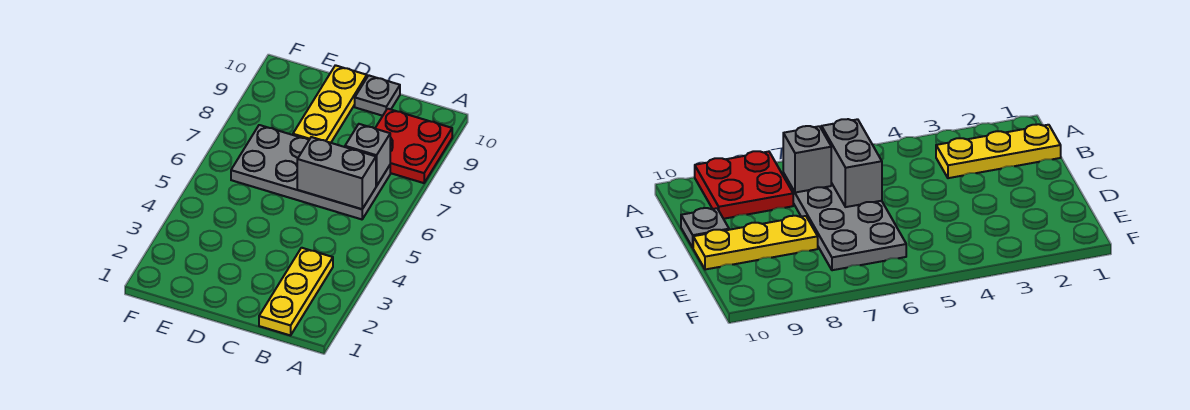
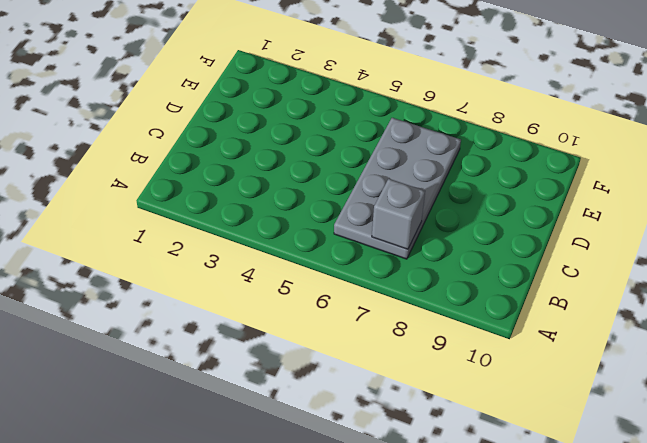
none -> red plate A8:B9 level 1
none -> yellow plate B1:B3 level 1

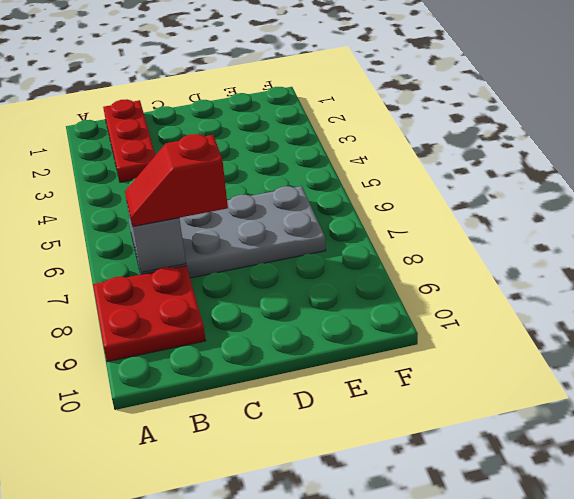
red plate B1:B3 level 1 -> yellow plate B1:B3 level 1
red slope B7:C7 level 3 top C -> none
none -> grey plate C10 level 1
none -> yellow plate D8:D10 level 1

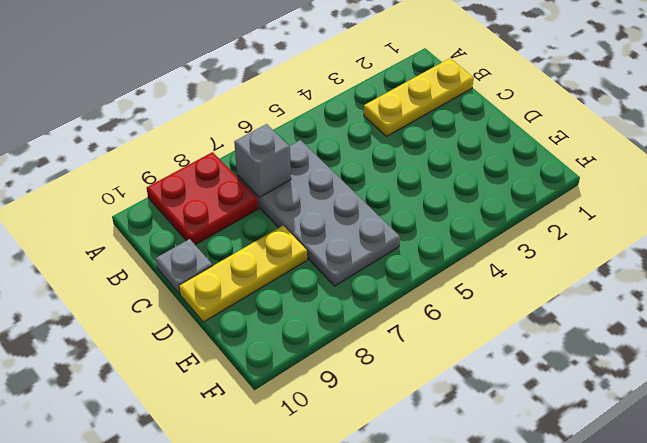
none -> grey brick B6:C6 level 2

